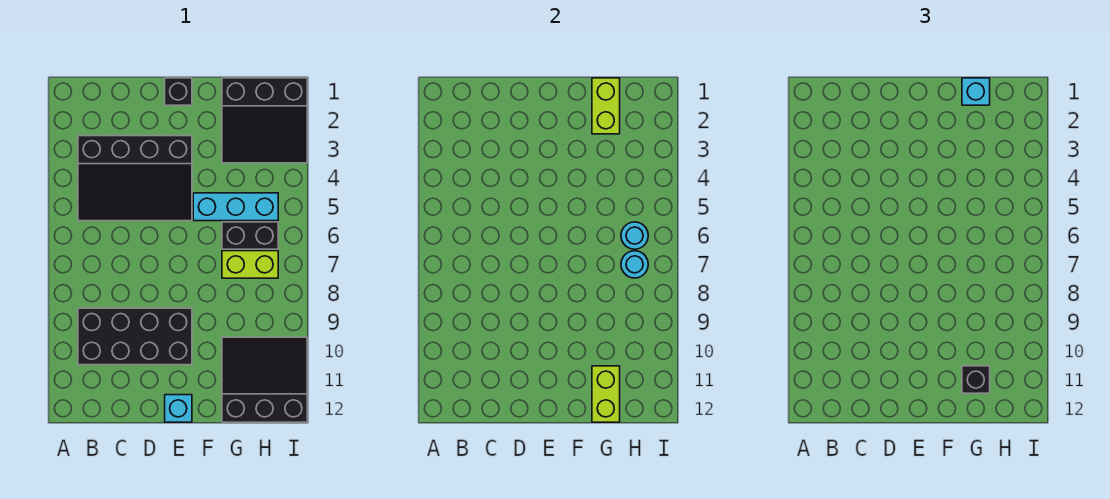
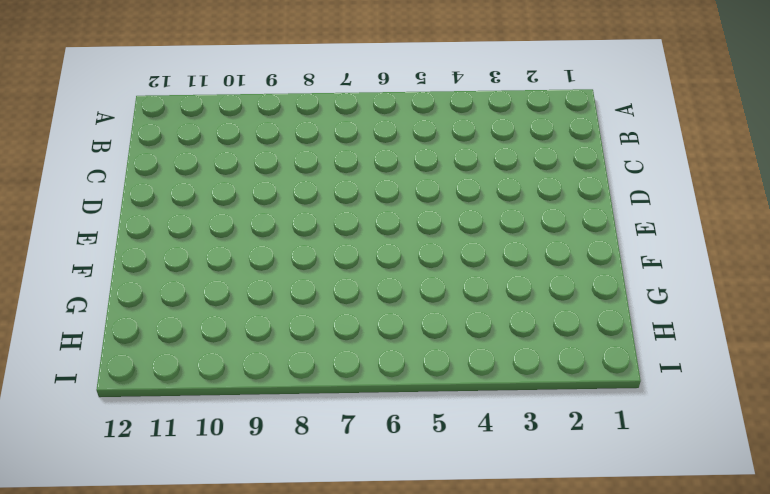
none -> black slope B3:E5 level 1 top 3
none -> black brick B9:E10 level 1
none -> black brick E1 level 1

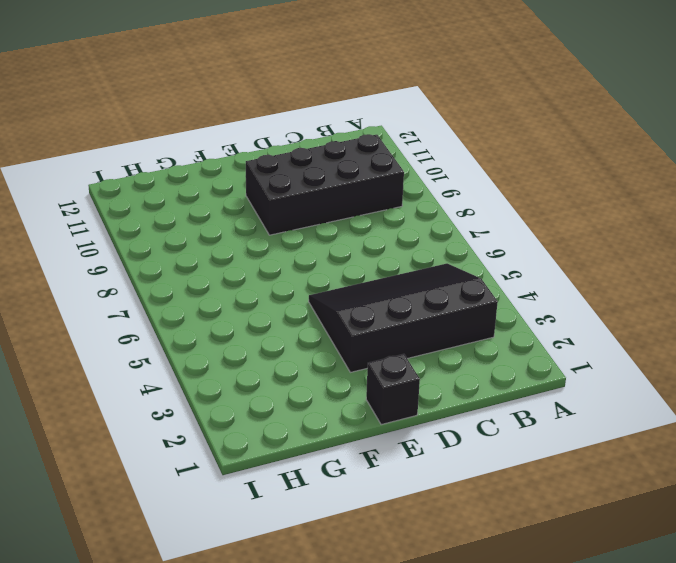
none -> cyan brick E12 level 1
none -> cyan brick F5:H5 level 1
none -> black slope G1:I3 level 1 top 1

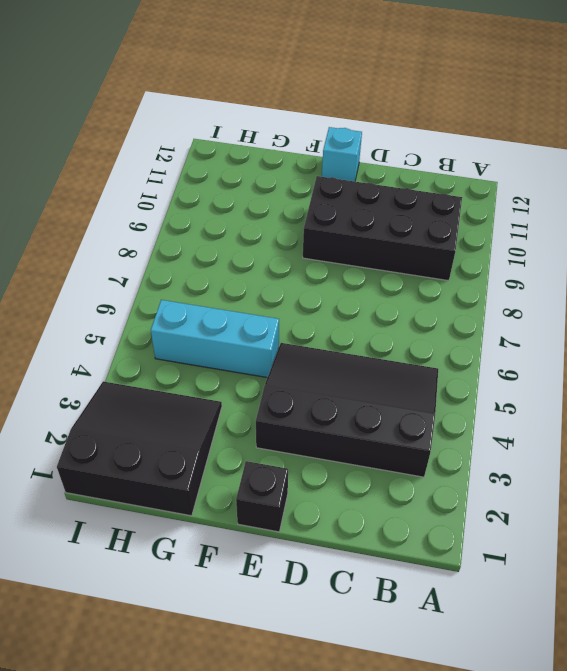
none -> black brick G6:H6 level 1
none -> lime brick G7:H7 level 1
none -> black slope G10:I12 level 1 top 12

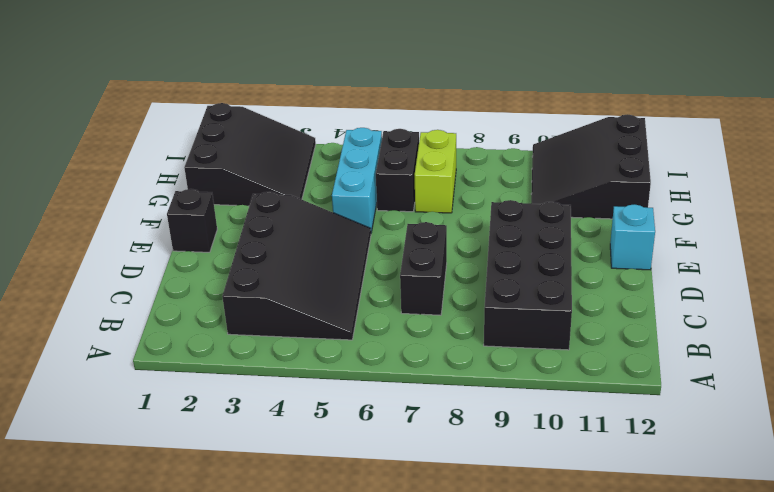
black brick C7:D7 level 1 -> none
none -> lime brick G1:G2 level 2
none -> lime brick G11:G12 level 2
none -> cyan round brick H6 level 2

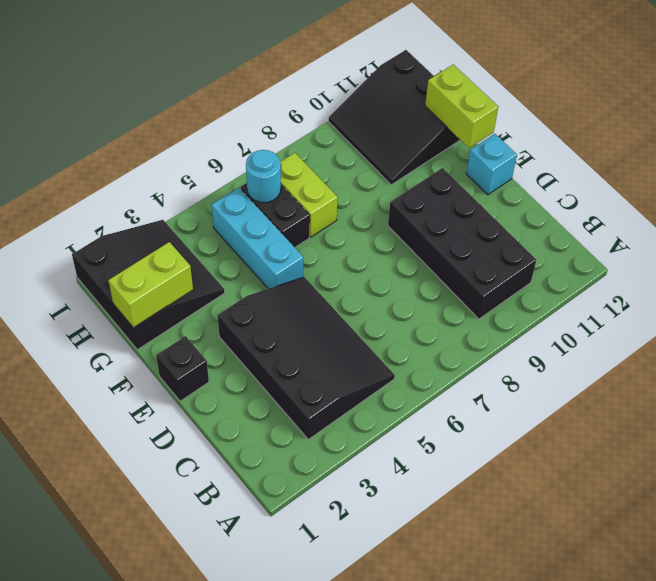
lime brick F12:G12 level 2 -> lime brick G11:G12 level 2
none -> cyan round brick H7 level 2
none -> cyan brick G1 level 3
none -> black brick G11 level 3

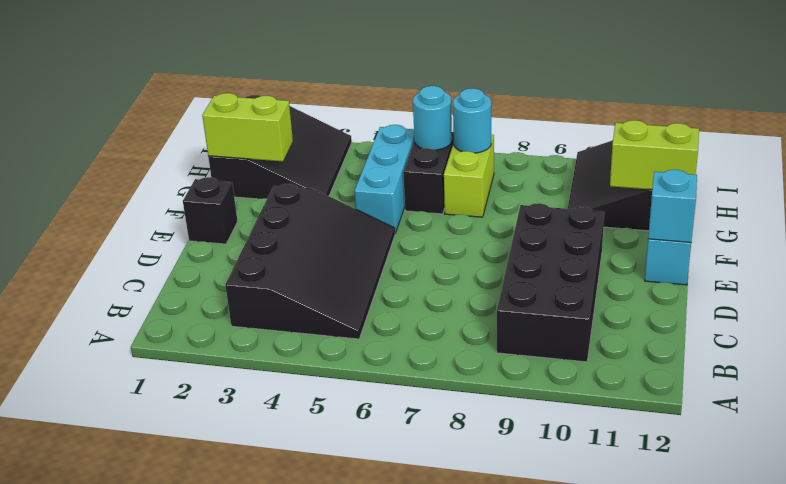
cyan brick E12 level 2 -> cyan brick G1 level 3
none -> black brick G11 level 3

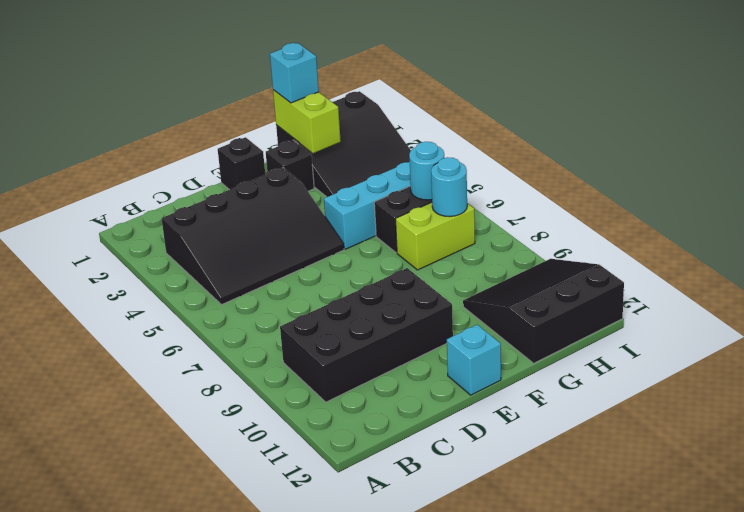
black brick F2 level 1 -> black brick G11 level 3
none -> lime brick G11:G12 level 2

